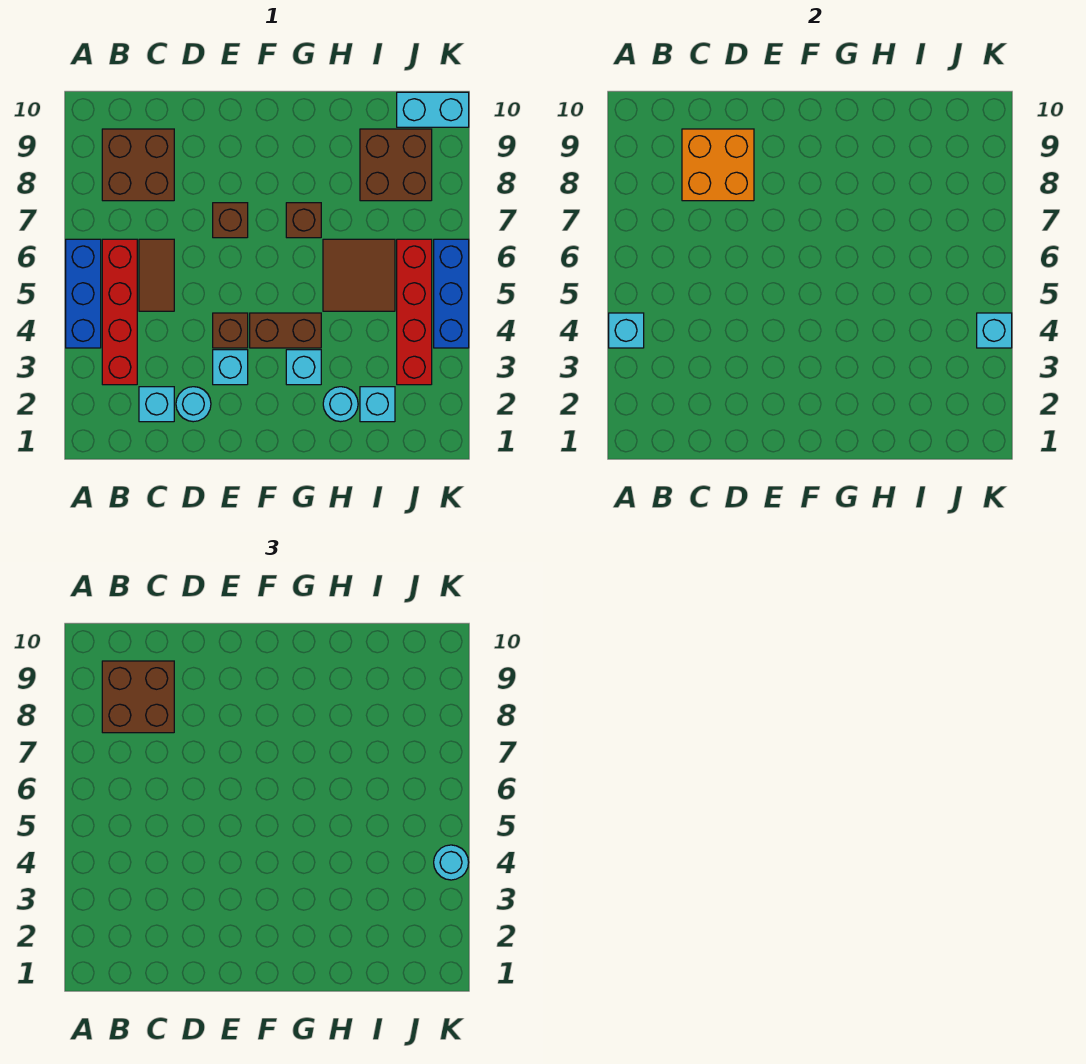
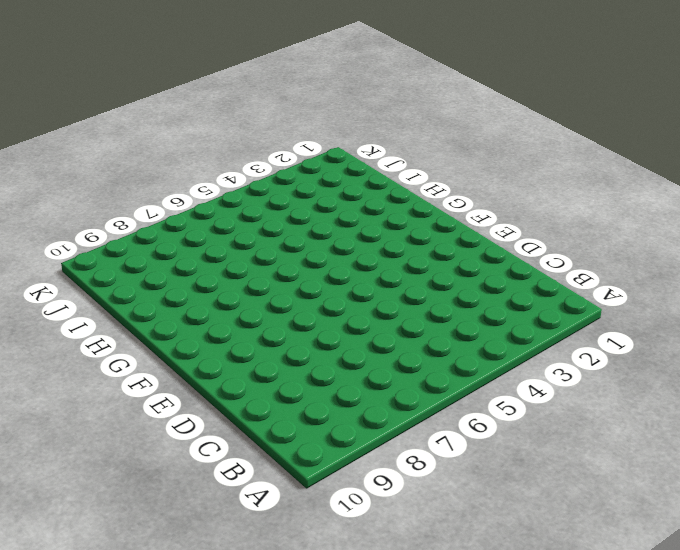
none -> blue brick A4:A6 level 1
none -> red brick B3:B6 level 1
none -> brown brick B8:C9 level 1

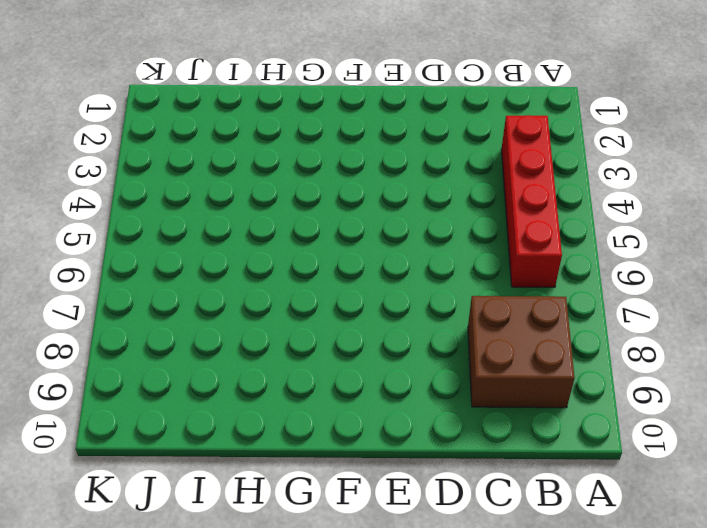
none -> blue brick A4:A6 level 1
none -> cyan brick C2 level 1
none -> brown tile C5:C6 level 1

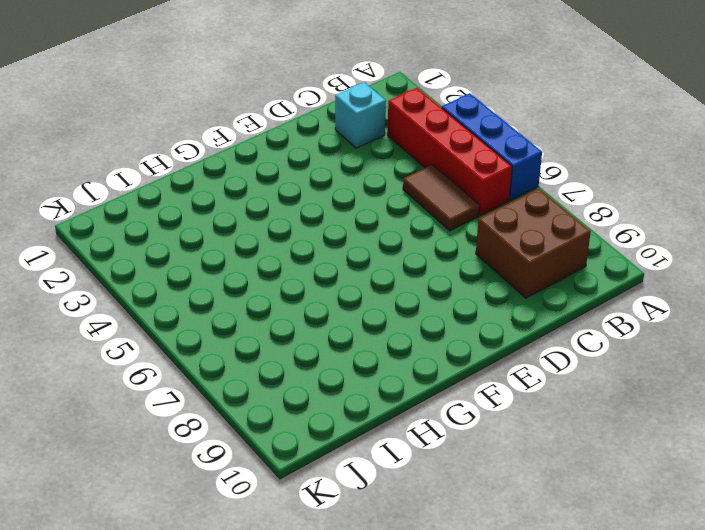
none -> cyan round brick D2 level 1
none -> cyan brick E3 level 1
none -> brown brick E4 level 1

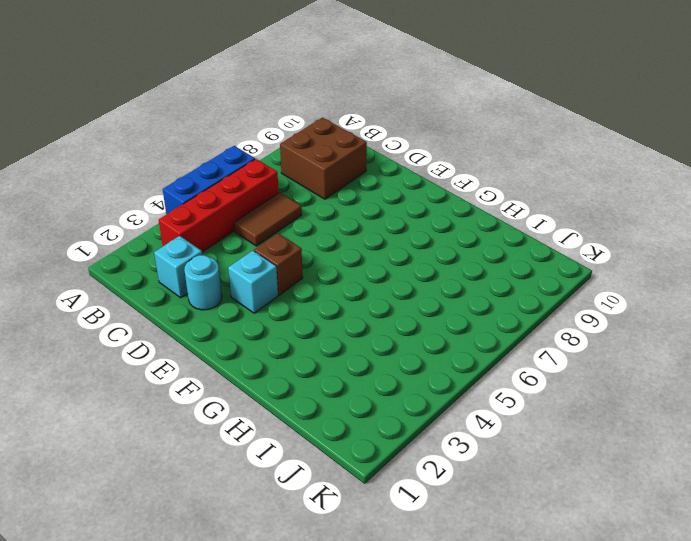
none -> brown brick E7 level 1
none -> brown brick F4:G4 level 1
none -> cyan brick G3 level 1

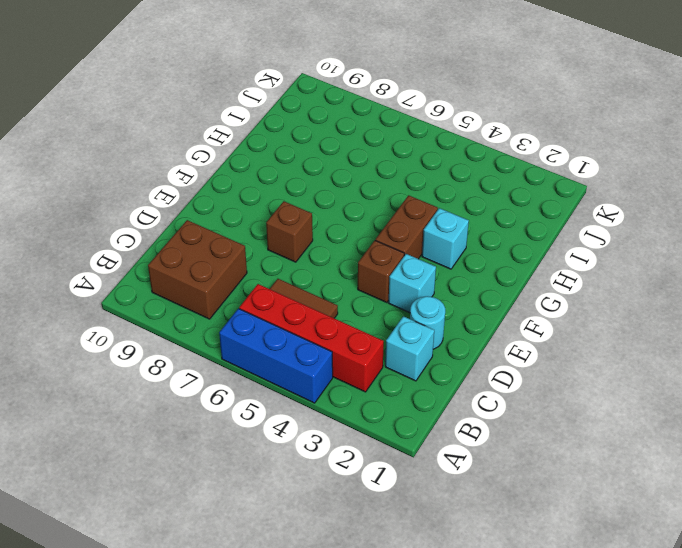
none -> brown brick G7 level 1
none -> cyan round brick H2 level 1
none -> brown tile H5:I6 level 1

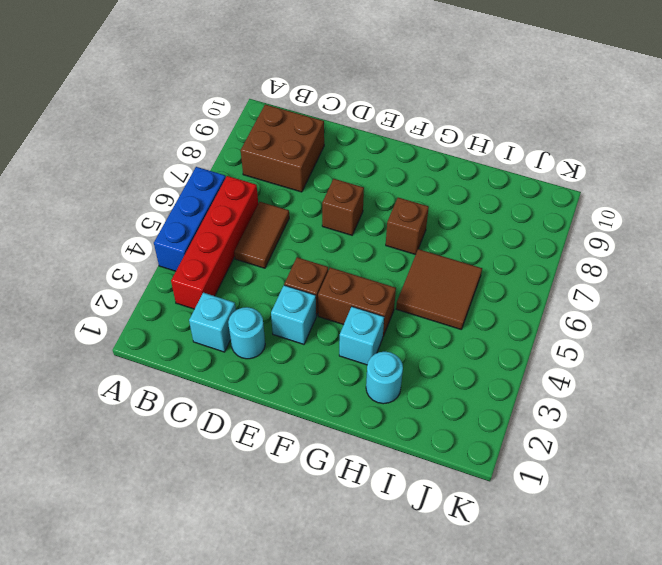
none -> cyan brick I2 level 1
none -> brown brick I8:J9 level 1
none -> red brick J3:J6 level 1

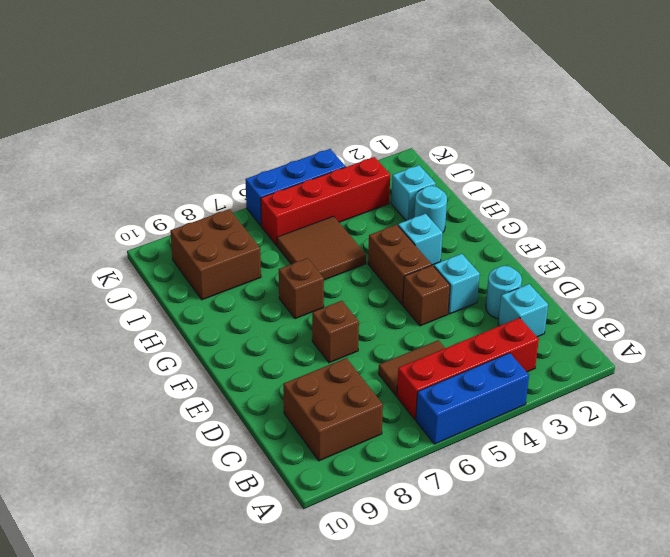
none -> cyan brick J10:K10 level 1
none -> cyan brick A4 level 2
none -> orange brick C8:D9 level 2

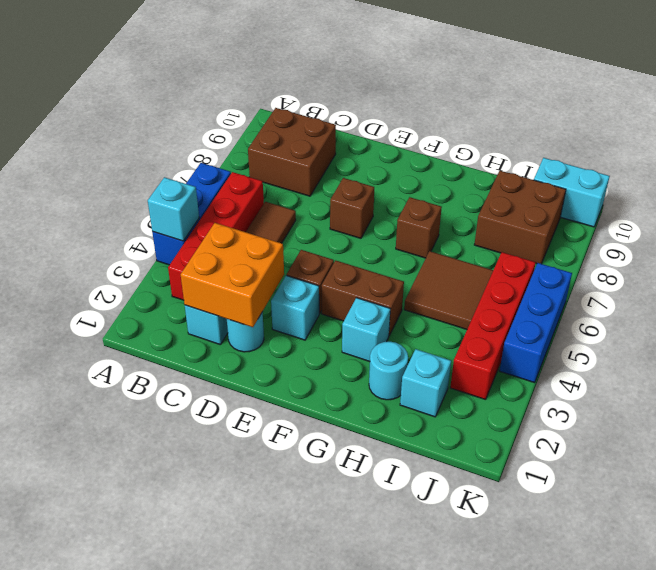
orange brick C2:D3 level 2 -> orange brick C8:D9 level 2
none -> cyan brick K4 level 2
none -> brown brick B8:C9 level 3
none -> cyan round brick K4 level 3

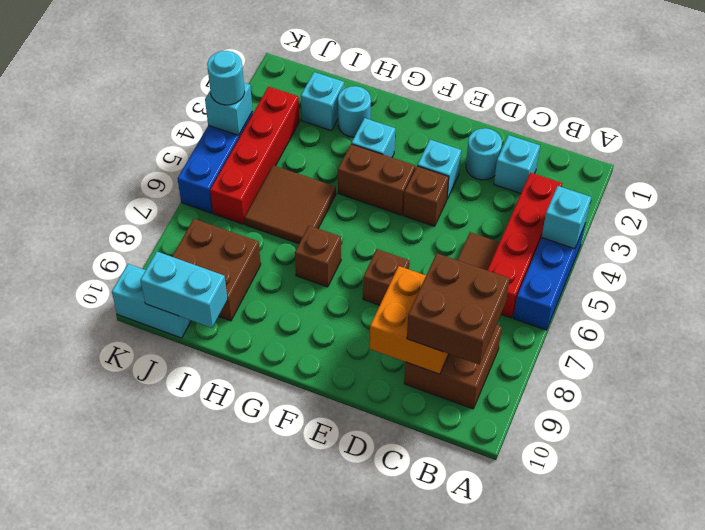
cyan brick I10:J10 level 2 -> none

